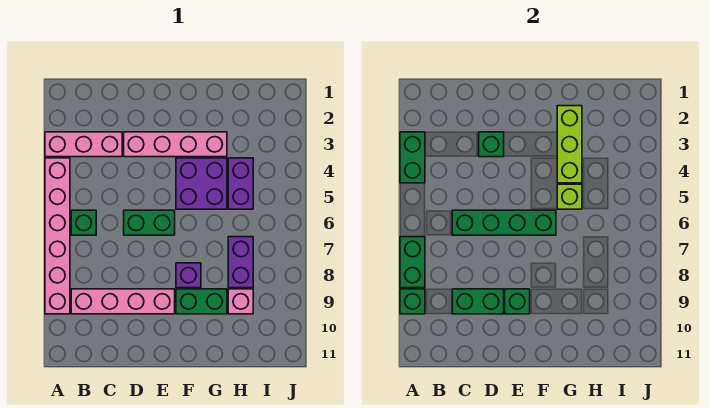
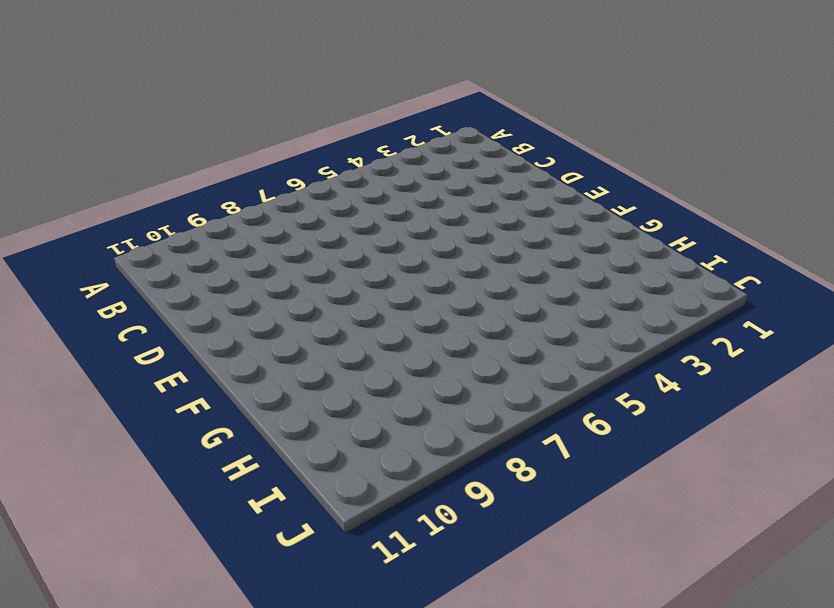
none -> pink brick A3:C3 level 1
none -> pink brick A4:A9 level 1
none -> green brick B6 level 1

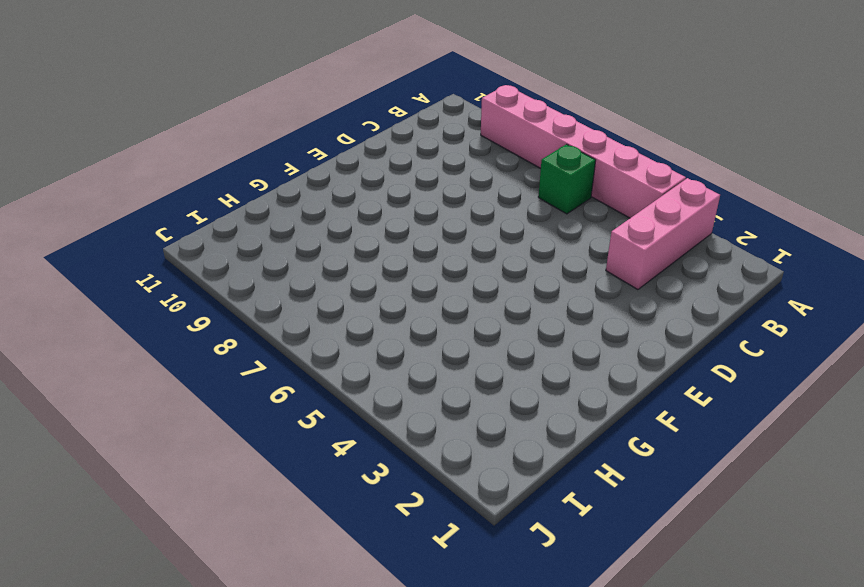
none -> pink brick B9:E9 level 1
none -> pink brick D3:G3 level 1
none -> green brick D6:E6 level 1

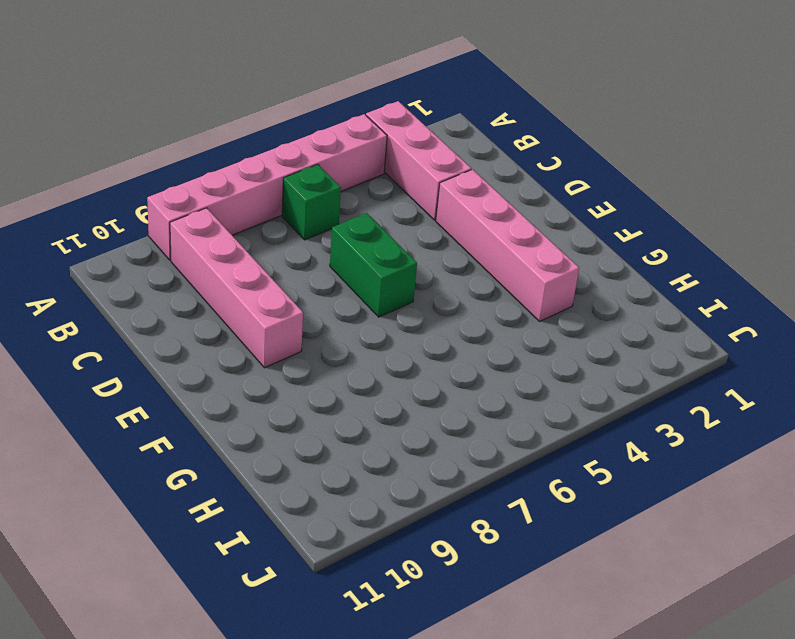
none -> purple brick F4:G5 level 1
none -> purple brick F8 level 1
none -> green brick F9:G9 level 1

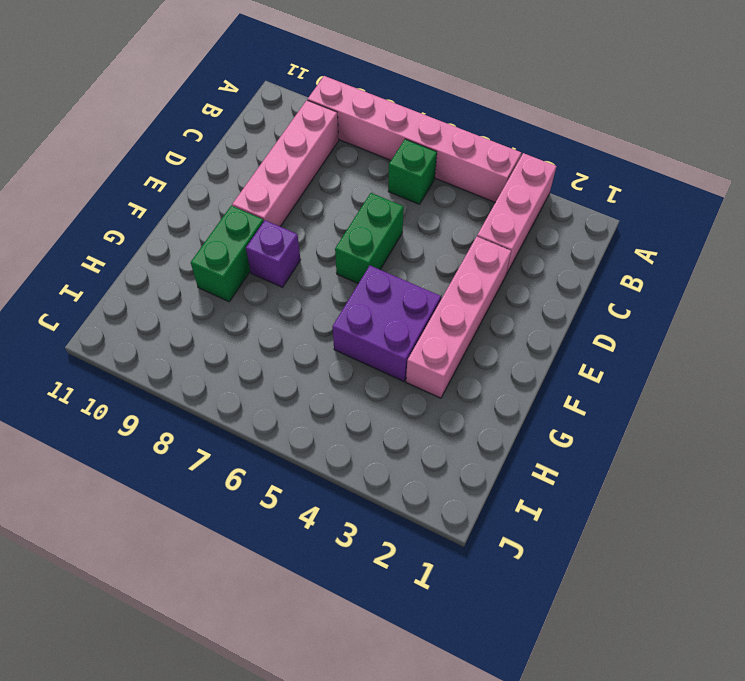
none -> purple brick H4:H5 level 1
none -> purple brick H7:H8 level 1
none -> pink brick H9 level 1

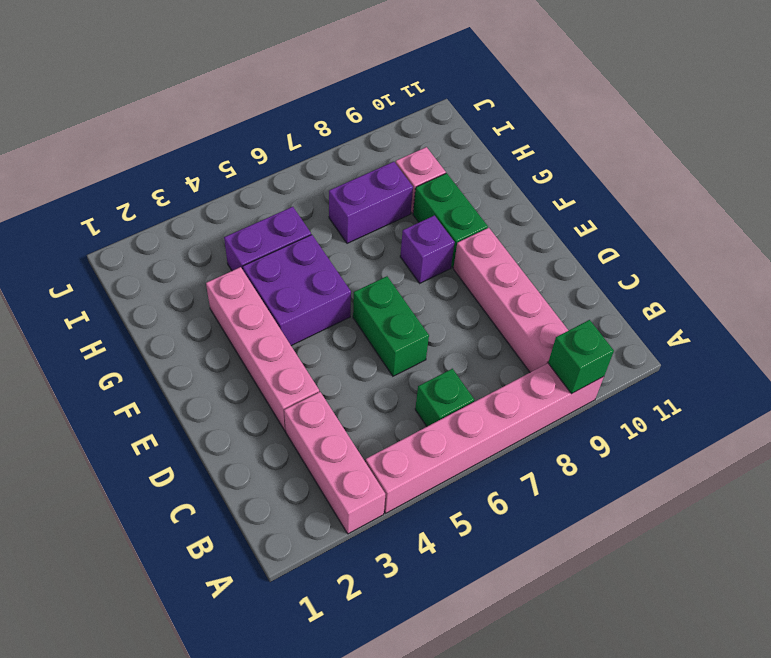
none -> green brick A3:A4 level 2
none -> green brick A7:A8 level 2
none -> green brick C6:F6 level 2

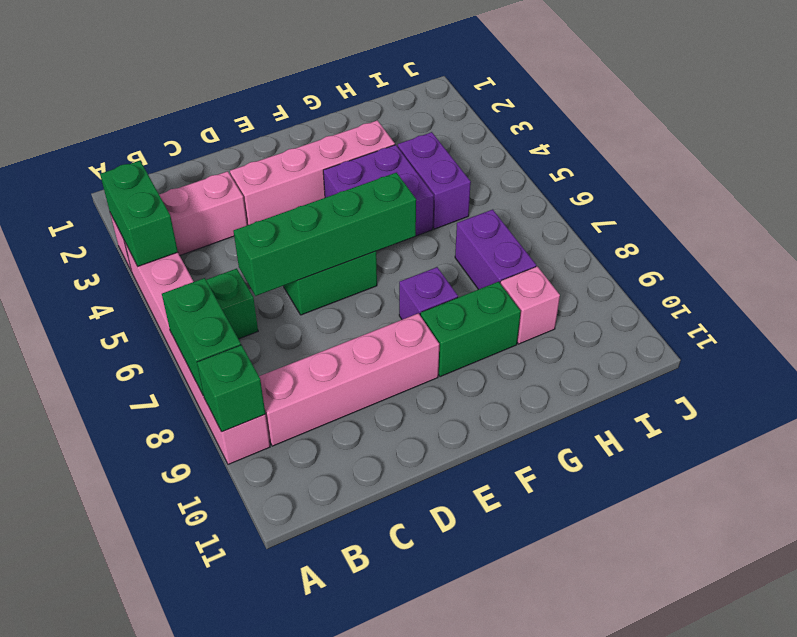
none -> green brick C9:D9 level 2
none -> green brick D3 level 2
none -> green brick E9 level 2

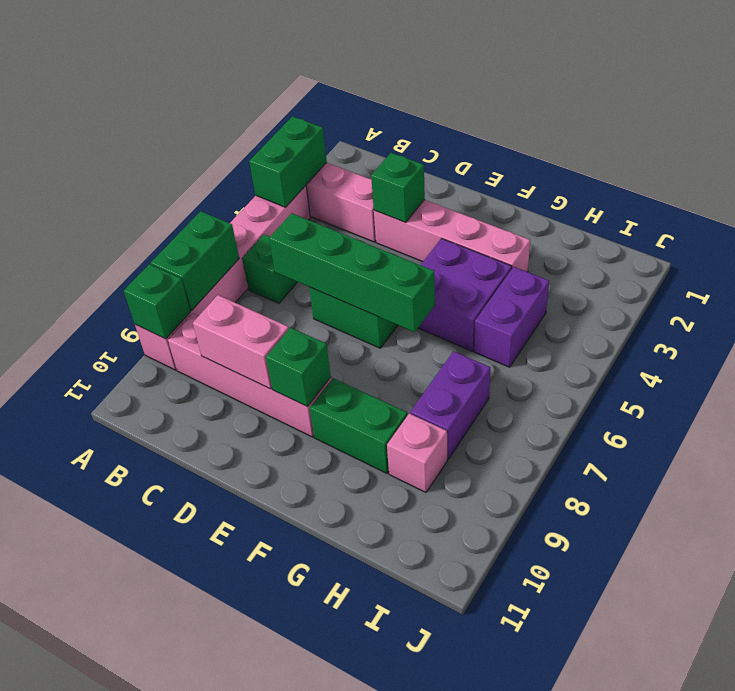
pink brick C9:D9 level 2 -> green brick C9:D9 level 2
none -> purple brick F8 level 1
none -> lime brick G2:G4 level 2
none -> lime brick G5 level 2

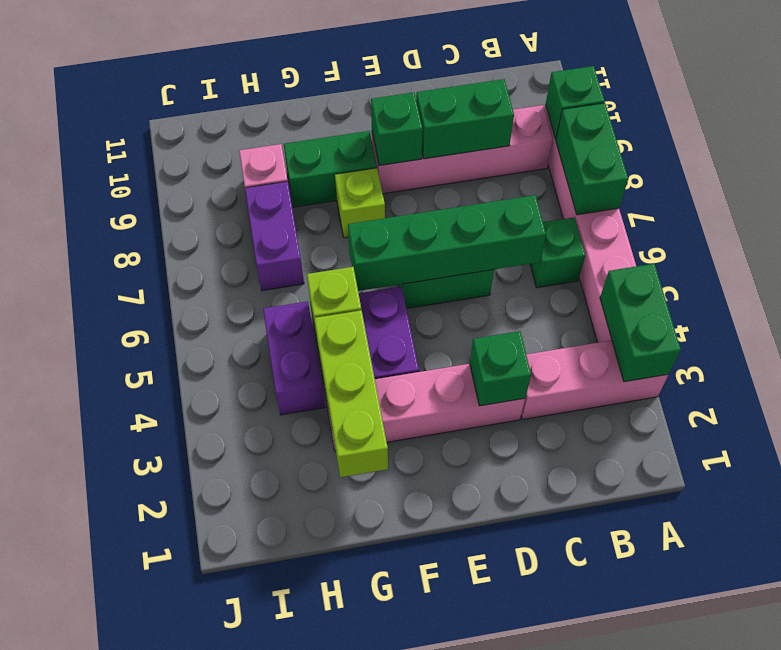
lime brick F8 level 1 -> purple brick F8 level 1

